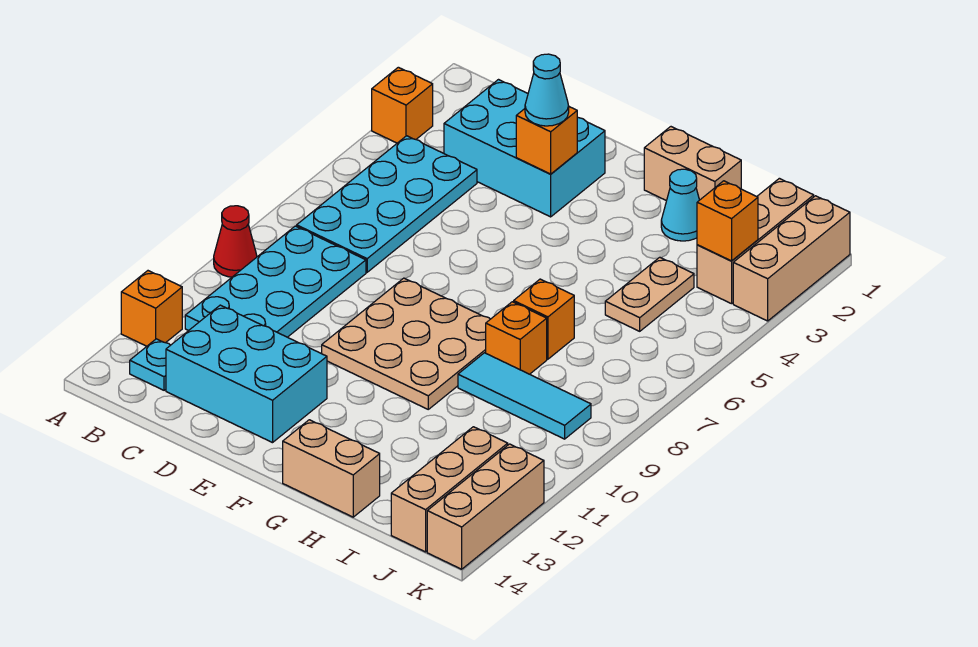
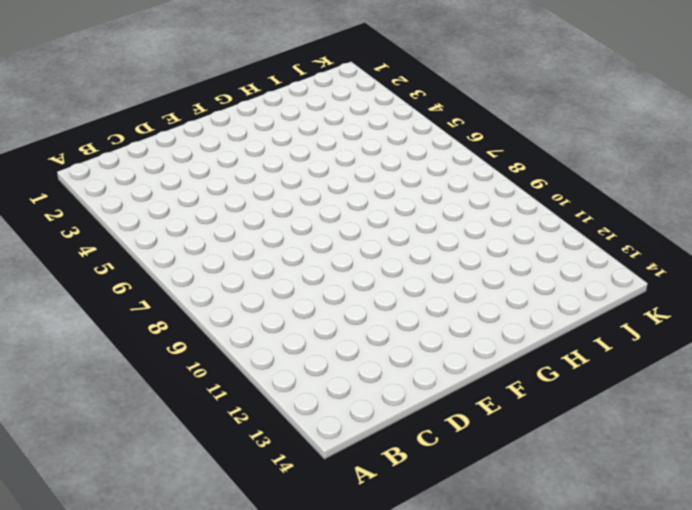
none -> orange brick A3 level 1
none -> red cone A9 level 1
none -> orange brick A12 level 1

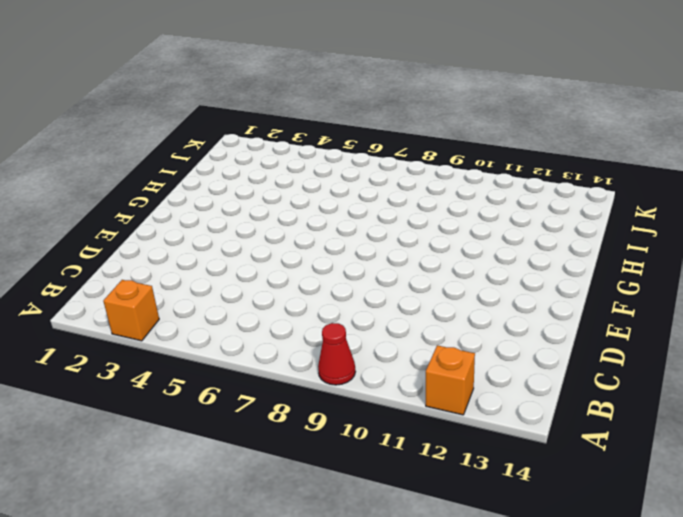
none -> cyan plate B4:C7 level 1
none -> cyan plate B8:C11 level 1
none -> cyan plate B13 level 1

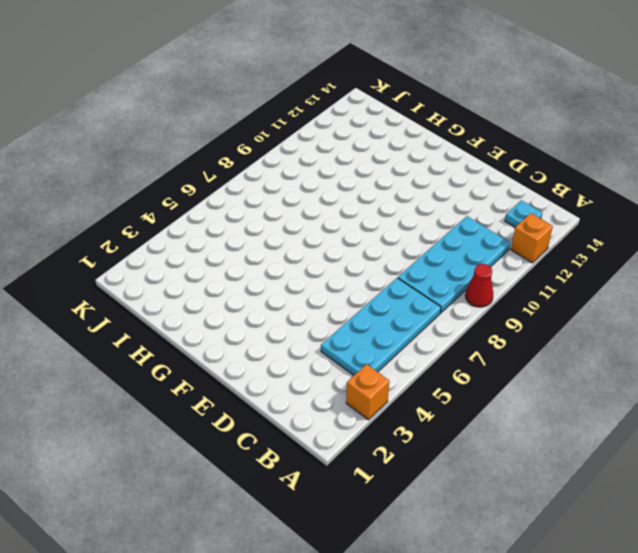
none -> cyan brick C2:E3 level 1
none -> cyan brick C12:E13 level 1
none -> tan plate E8:G10 level 1

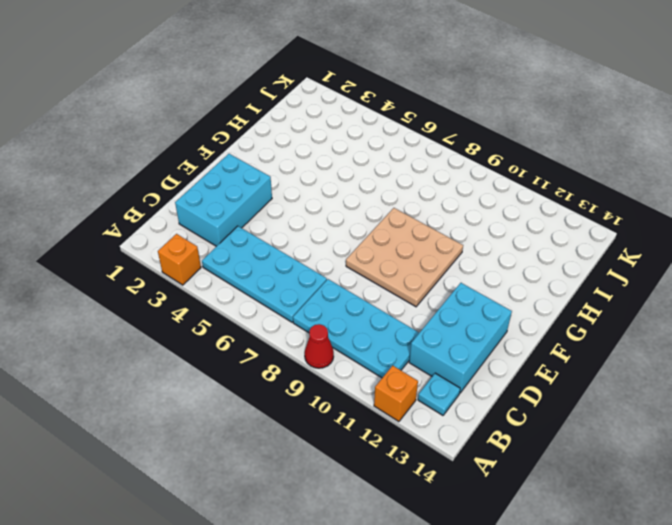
none -> tan brick G1:H1 level 1
none -> tan brick G14:H14 level 1
none -> cyan cone H2 level 1

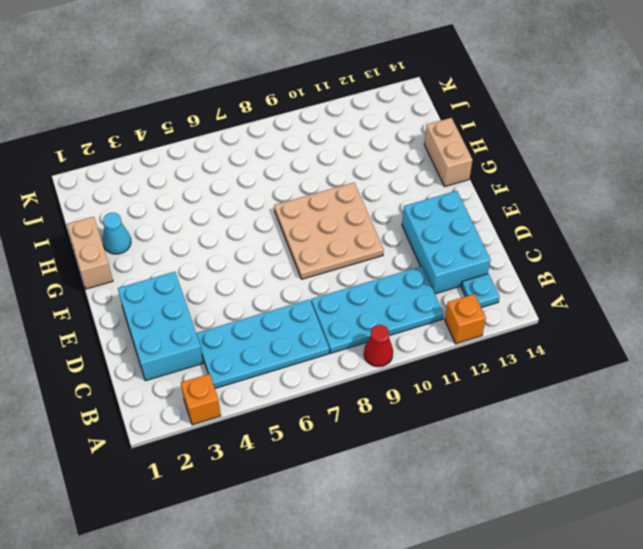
none -> orange brick H7 level 1
none -> orange brick H8 level 1
none -> cyan tile H9:J9 level 1

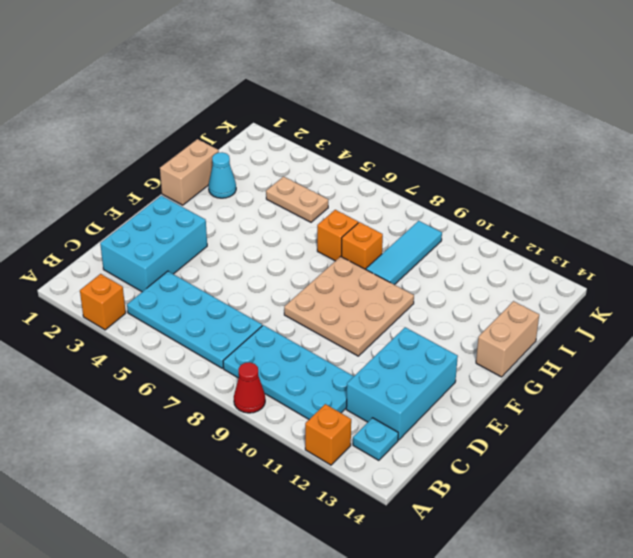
none -> tan brick J1:J3 level 1
none -> tan brick J12:J14 level 1
none -> tan brick K1:K3 level 1

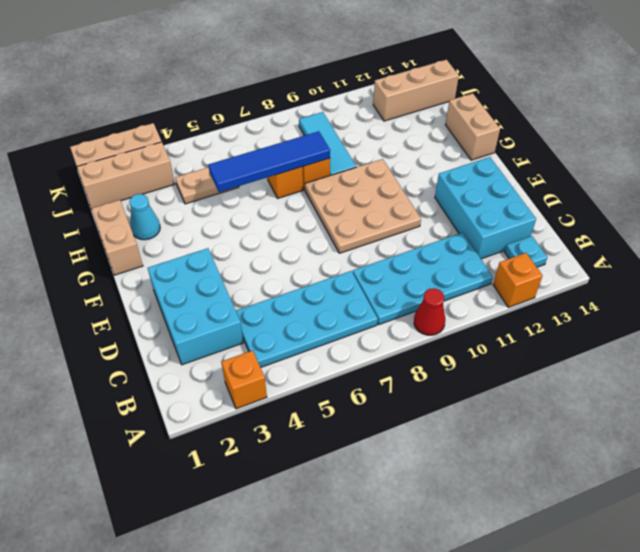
blue tile H5:H8 level 2 -> none
none -> tan brick K12:K14 level 1
none -> orange brick E3 level 2
none -> orange brick J3 level 2

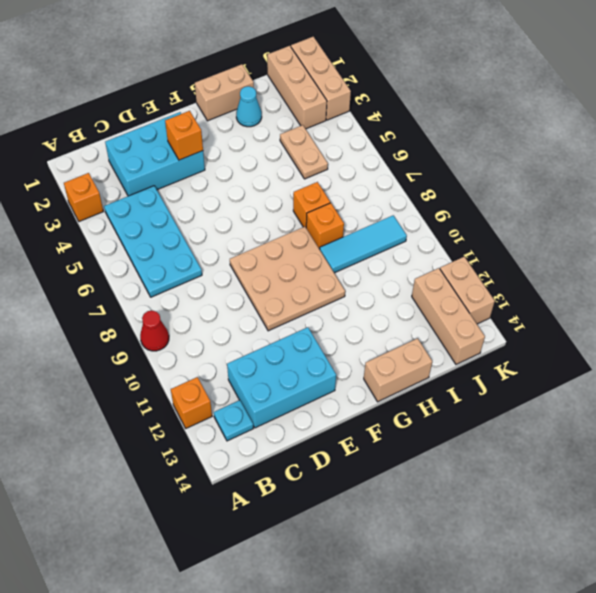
tan brick K12:K13 level 1 -> tan brick K12:K14 level 1
none -> cyan plate B8:C11 level 1
none -> orange brick J3 level 2
none -> cyan cone E3 level 3

